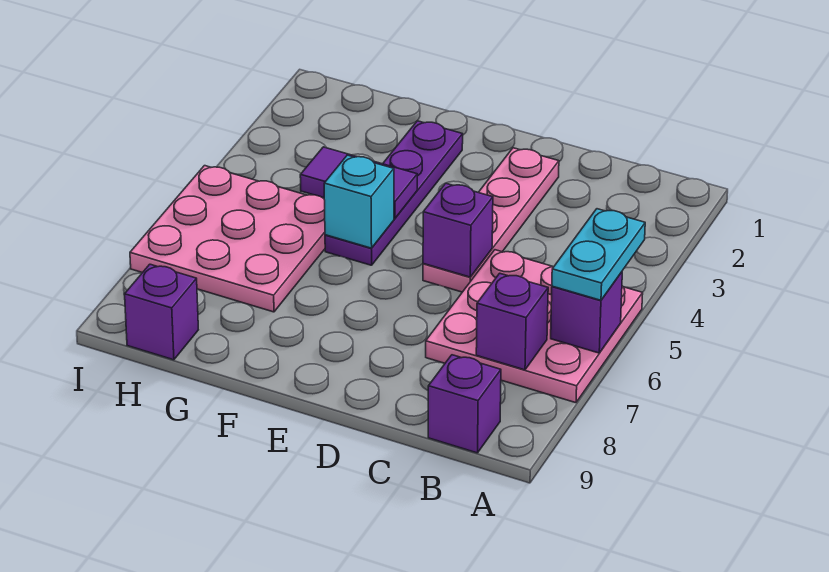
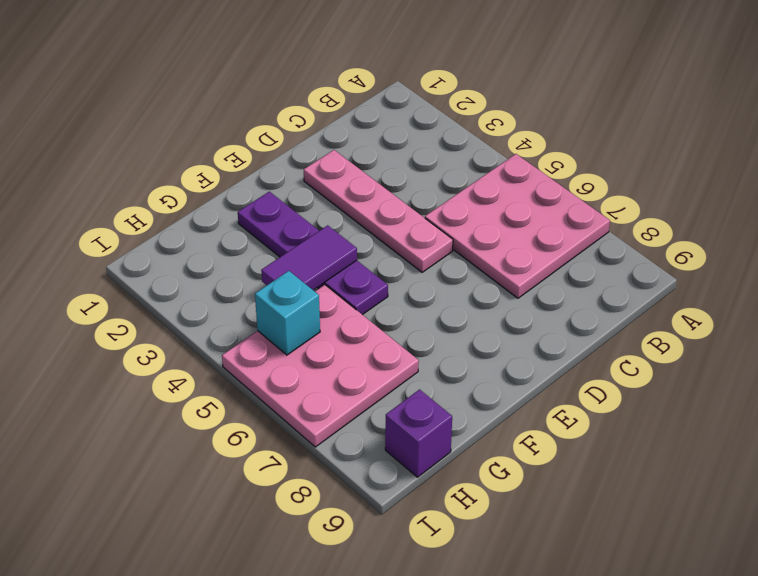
cyan brick H5 level 2 -> cyan brick F5 level 2
none -> purple brick B9 level 1
none -> purple brick A6 level 2
none -> purple brick B7 level 2

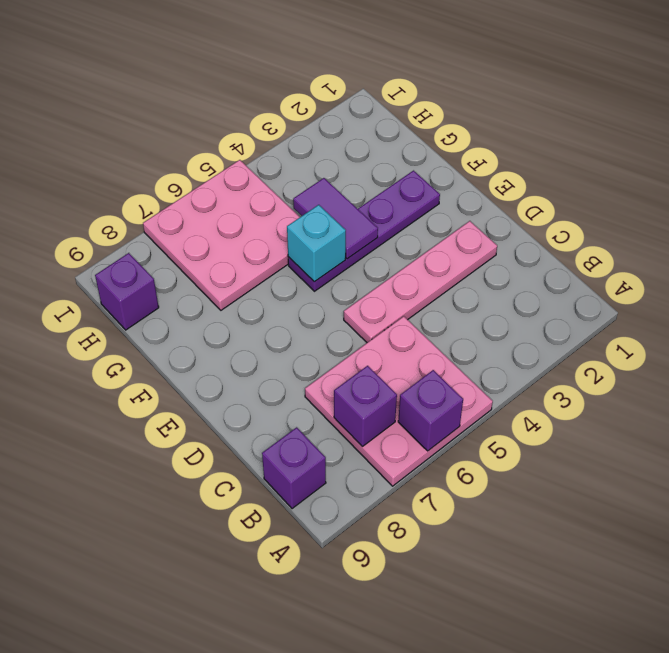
none -> purple brick D5 level 2
none -> cyan plate A5:A6 level 3

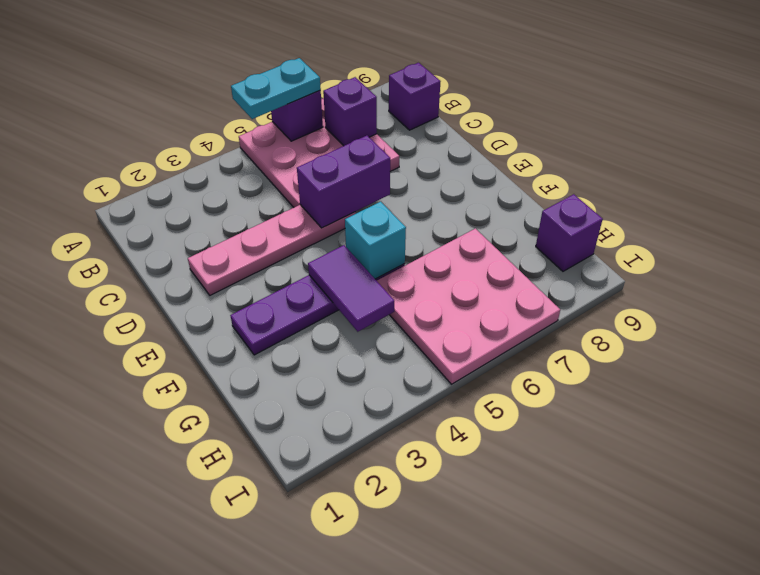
purple brick D5:D6 level 2 -> purple brick D5 level 2

